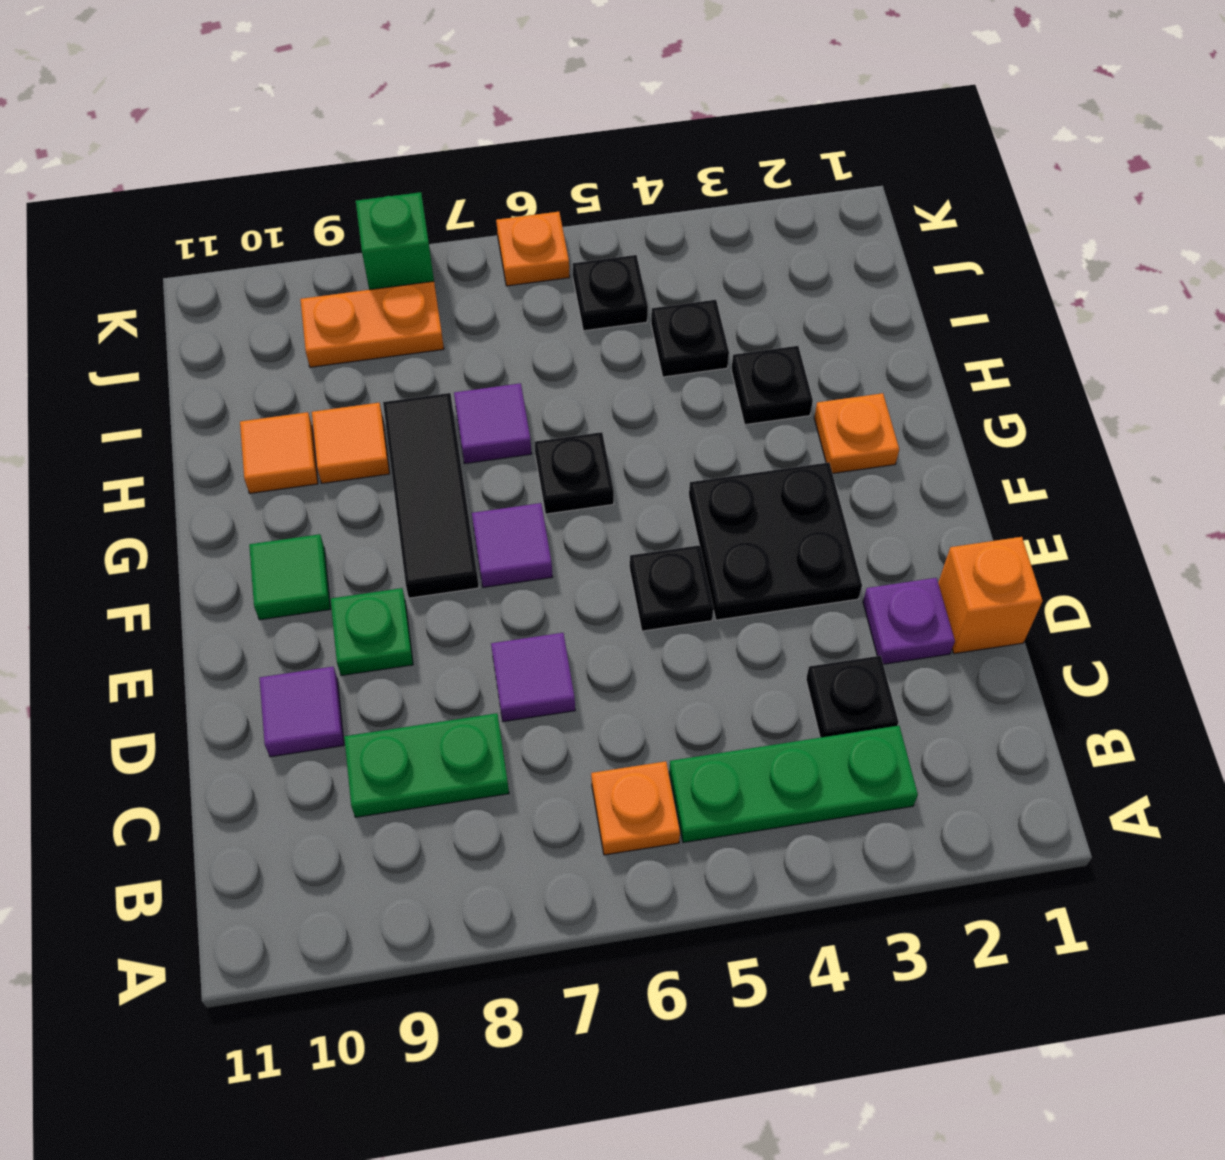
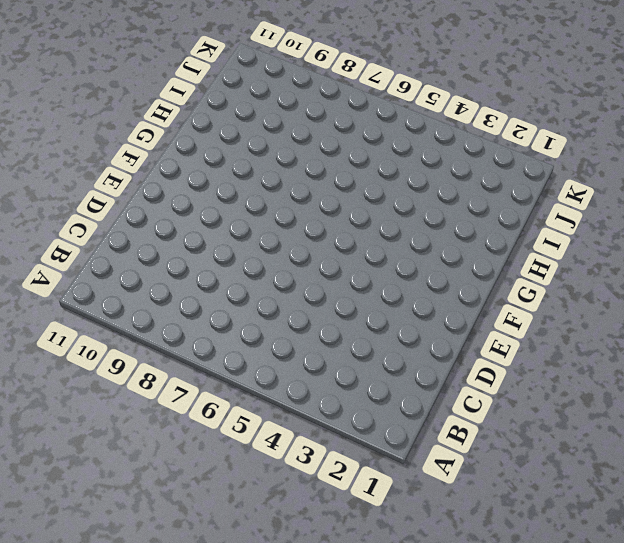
none -> green plate B3:B5 level 1
none -> orange plate B6 level 1
none -> black plate C3 level 1

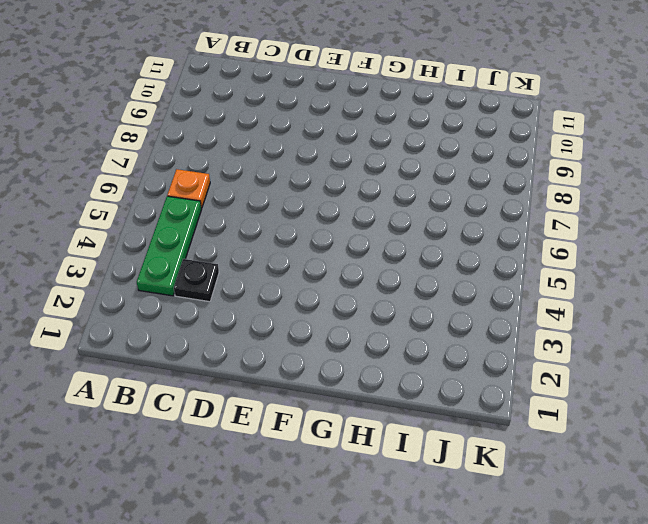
none -> green plate C8:C9 level 1
none -> orange brick D1 level 1
none -> purple plate D2 level 1

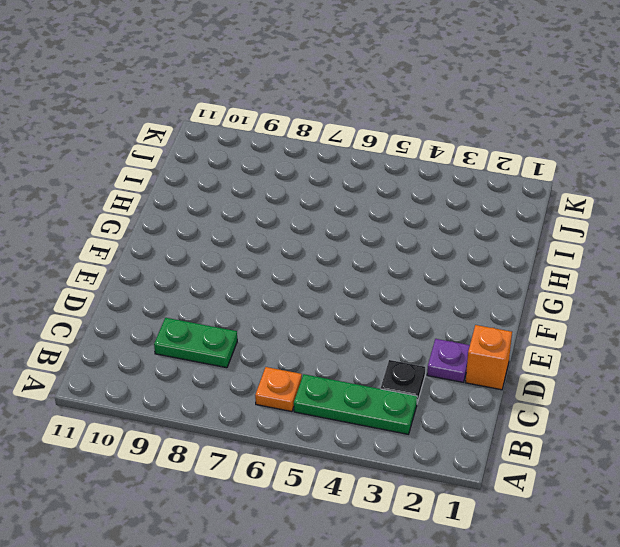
none -> purple tile D7 level 1
none -> purple tile D10 level 1
none -> black plate E3:F4 level 1

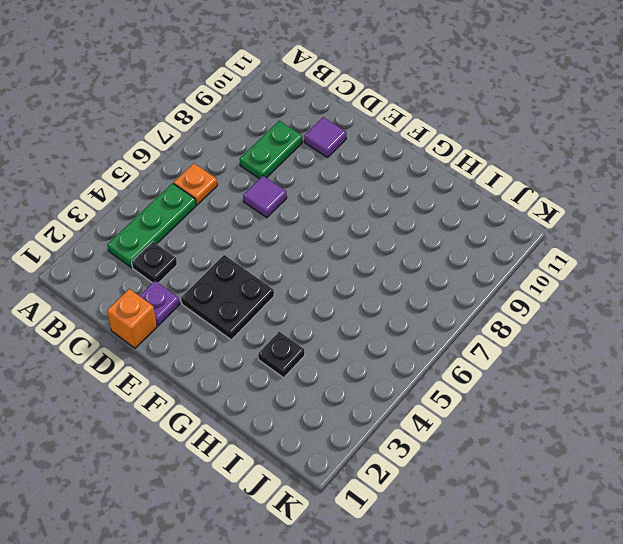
none -> black plate E5 level 1
none -> green plate E9 level 1
none -> purple tile F7 level 1

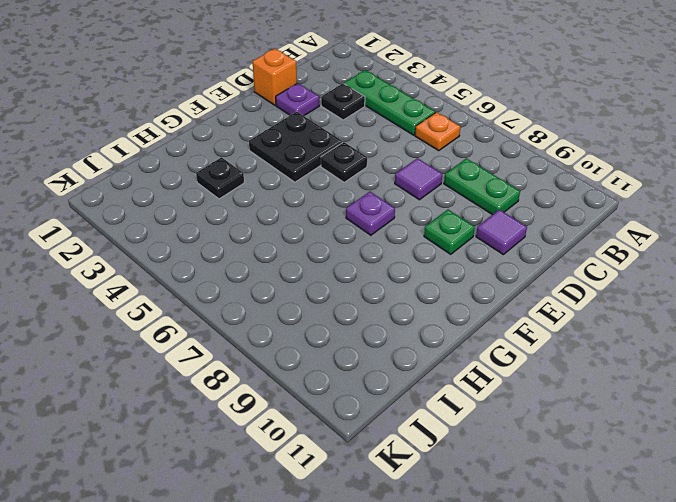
purple plate F7 level 1 -> purple tile F7 level 1
none -> black tile F8:H8 level 1
none -> green tile F10 level 1
none -> orange plate G2 level 1

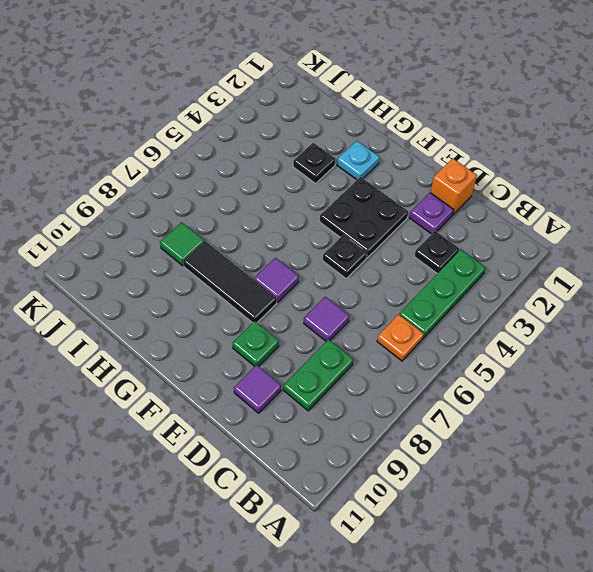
cyan plate G2 level 1 -> orange plate G2 level 1
green tile I8 level 1 -> green tile F10 level 1
none -> black plate G6 level 1
none -> purple tile H7 level 1
none -> orange tile H9 level 1

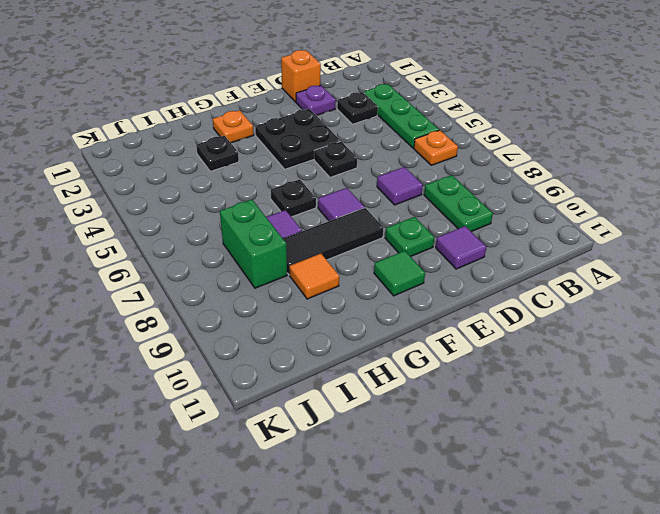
green brick I7:I8 level 1 -> none
none -> orange tile H10 level 1
none -> black plate I4 level 1
none -> black plate J5 level 1

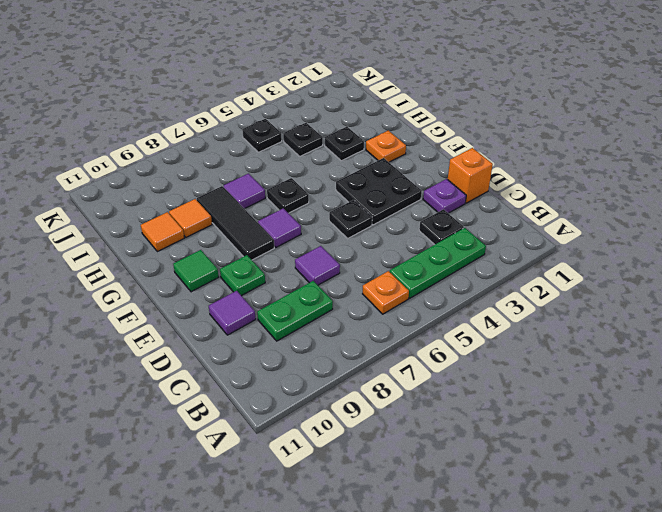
none -> orange plate J8:J9 level 1
none -> orange plate K6 level 1
none -> green brick K8 level 1

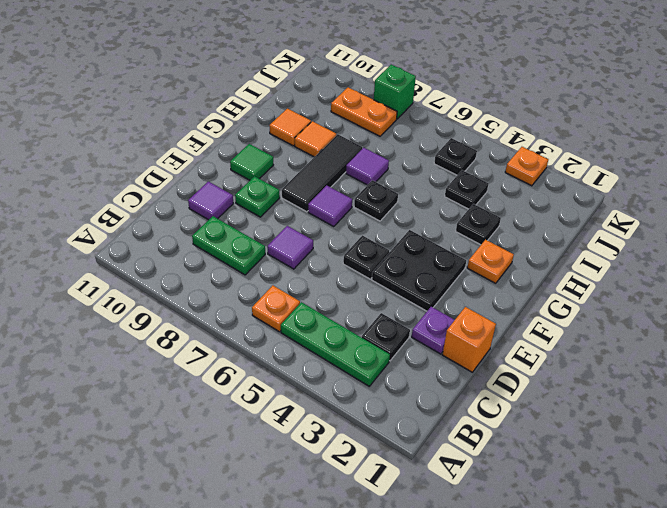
orange plate K3 level 1 -> orange plate K6 level 1

